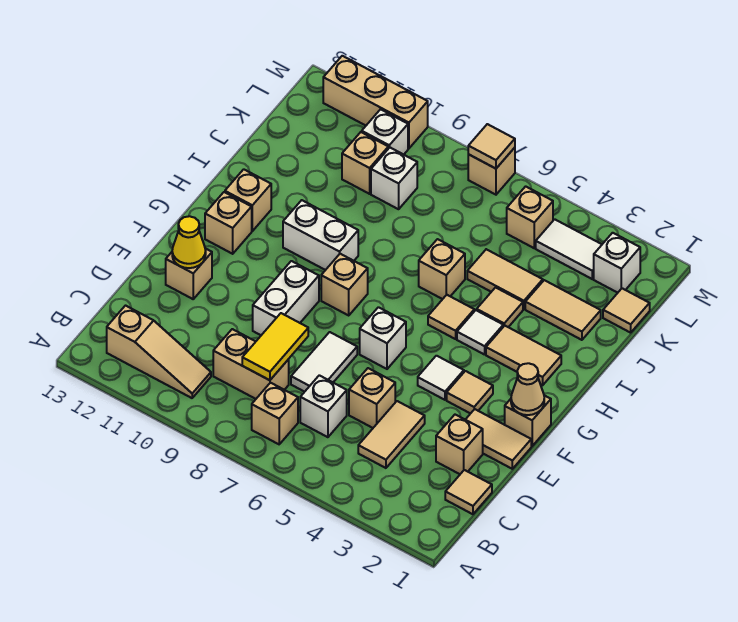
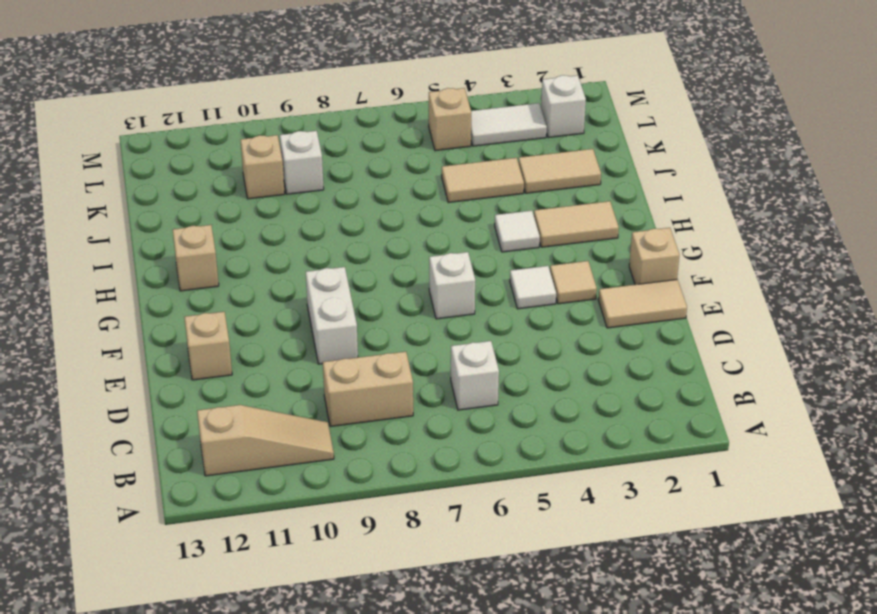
none -> tan brick B7 level 1
none -> tan tile C1 level 1
none -> tan tile C4:D4 level 1
none -> tan brick D2 level 1

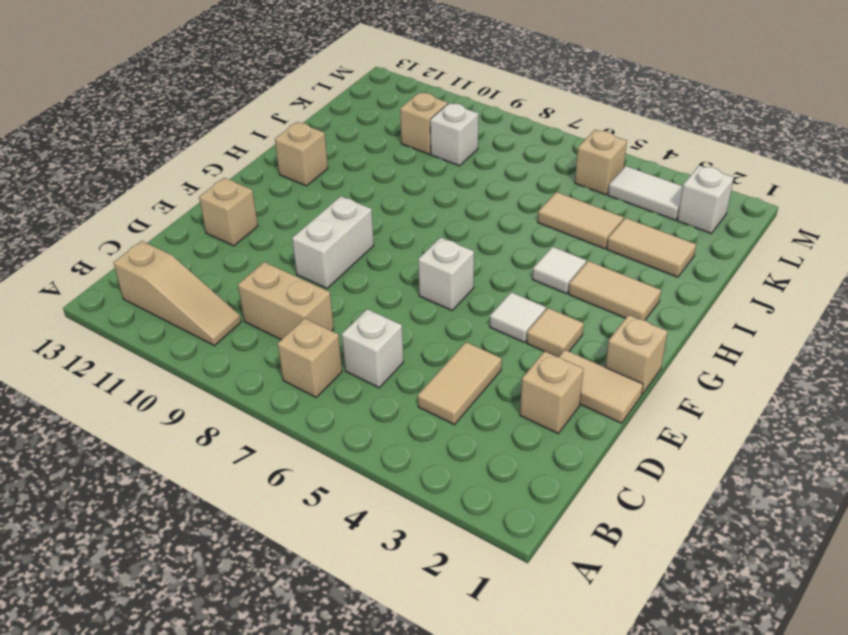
none -> tan tile C1 level 1
none -> tan brick D5 level 1
none -> white tile D7:E7 level 1
none -> tan brick G8 level 1

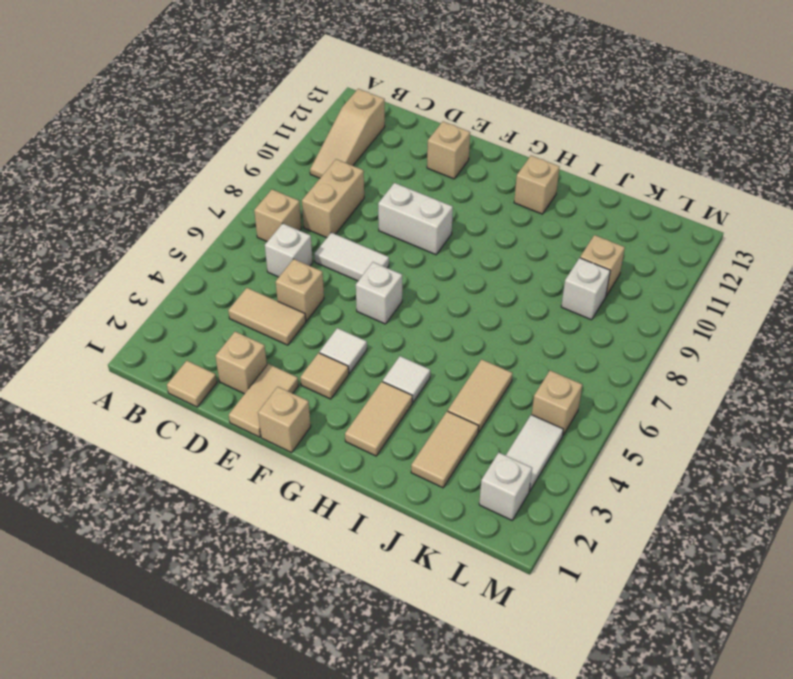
none -> tan brick G8 level 1
none -> tan brick G12 level 1
none -> tan tile H5 level 1
none -> white brick H9:H10 level 1

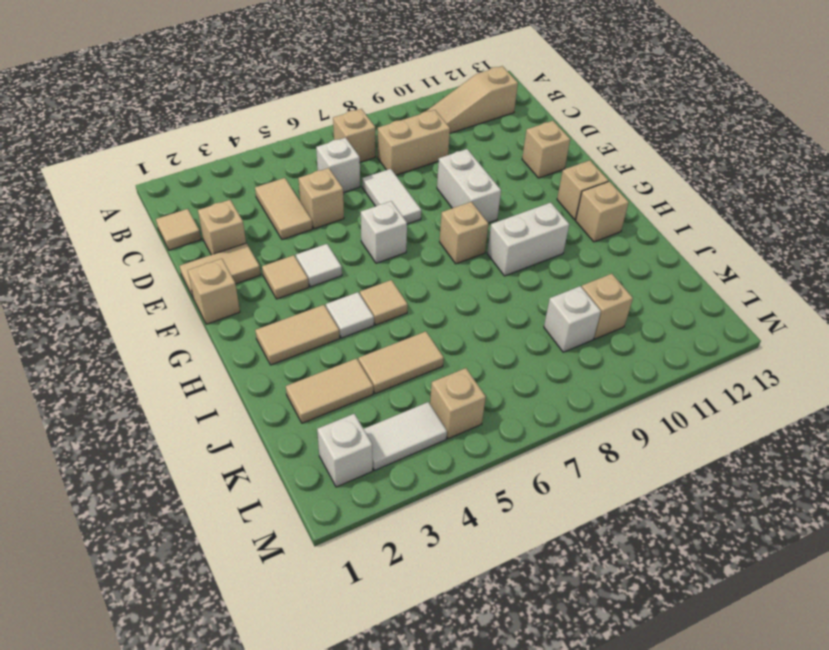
none -> tan tile I4 level 1
none -> tan brick I6 level 1
none -> tan tile K1 level 1
none -> white brick L10 level 1

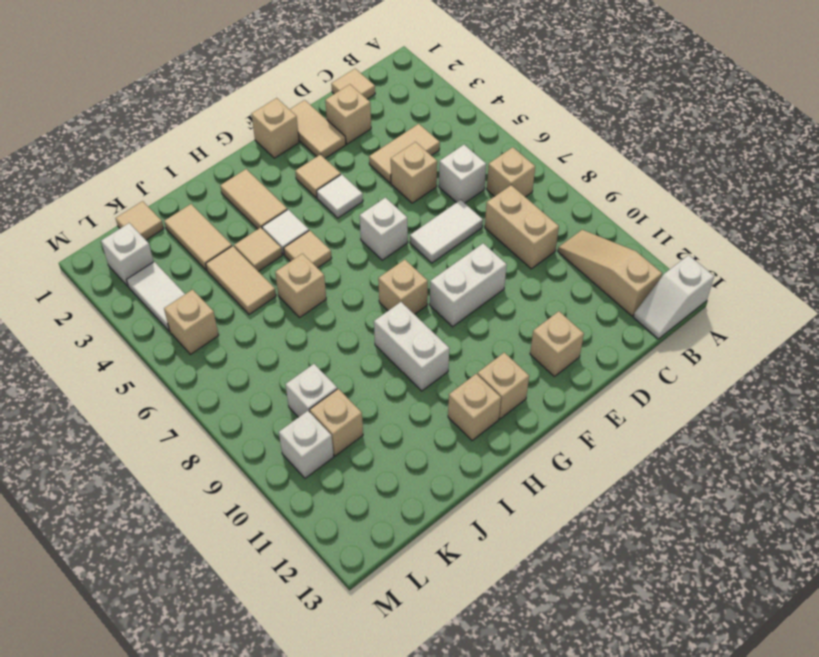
white slope A13:B13 level 1 top A -> none
none -> tan brick M7 level 1
none -> tan brick M10:M12 level 1
none -> yellow tile C8:D8 level 2
none -> yellow cone E12 level 2

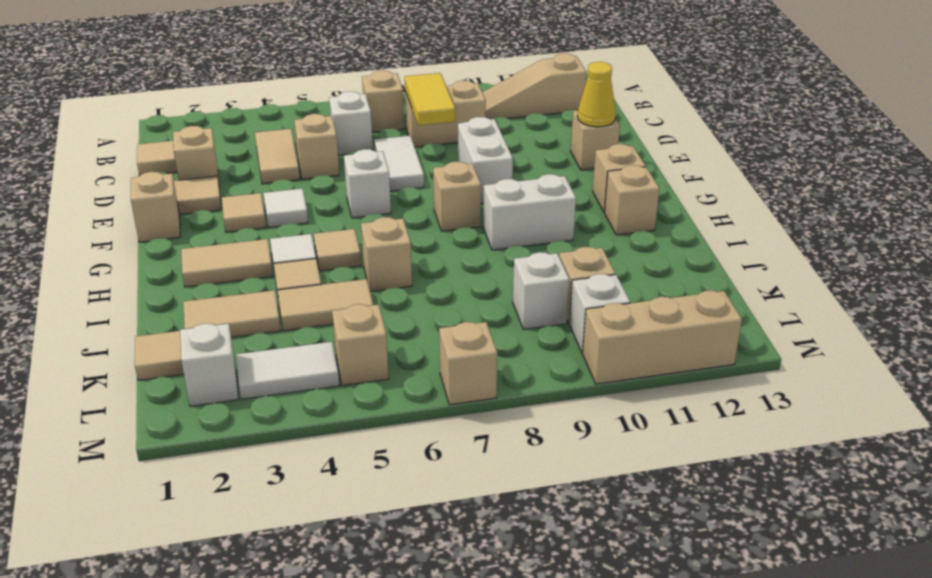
none -> tan cone F1 level 2
none -> tan tile M7 level 2

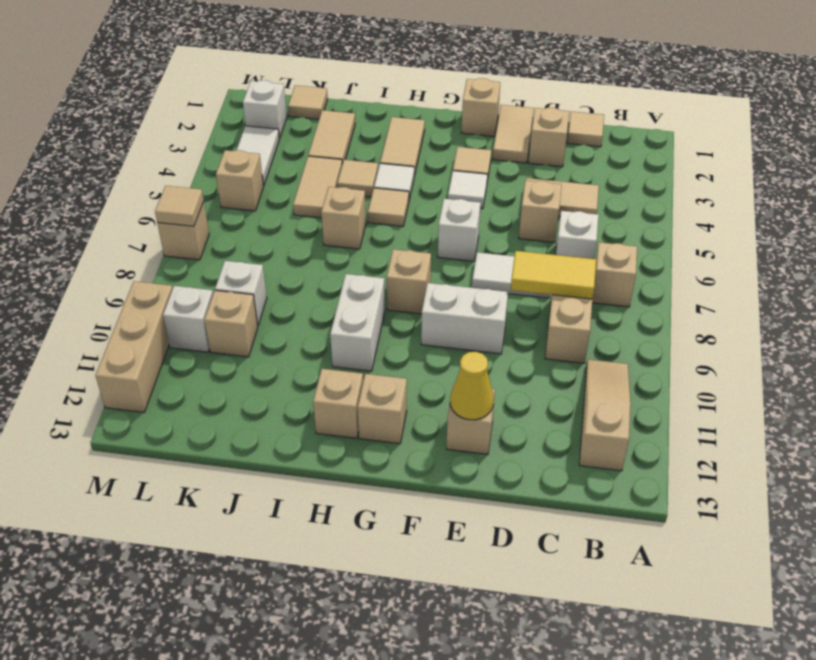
none -> tan cone F1 level 2

